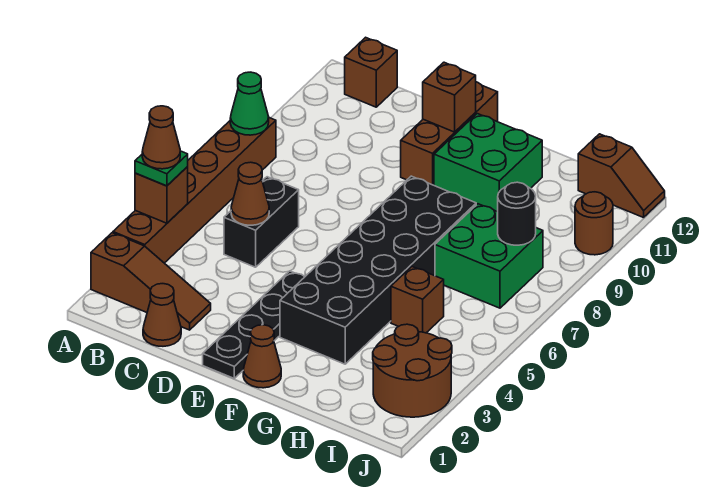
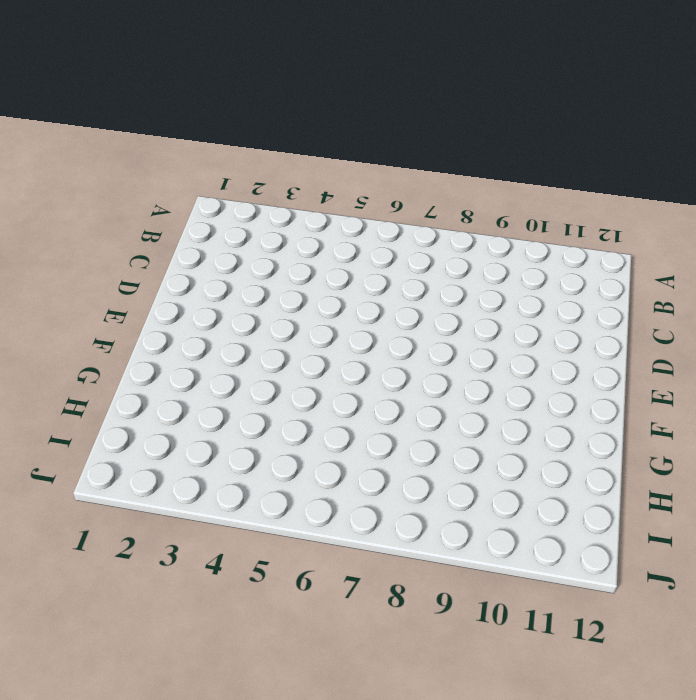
none -> brown slope A2:C2 level 1 top A
none -> brown brick A3:A8 level 1
none -> brown brick B12 level 1

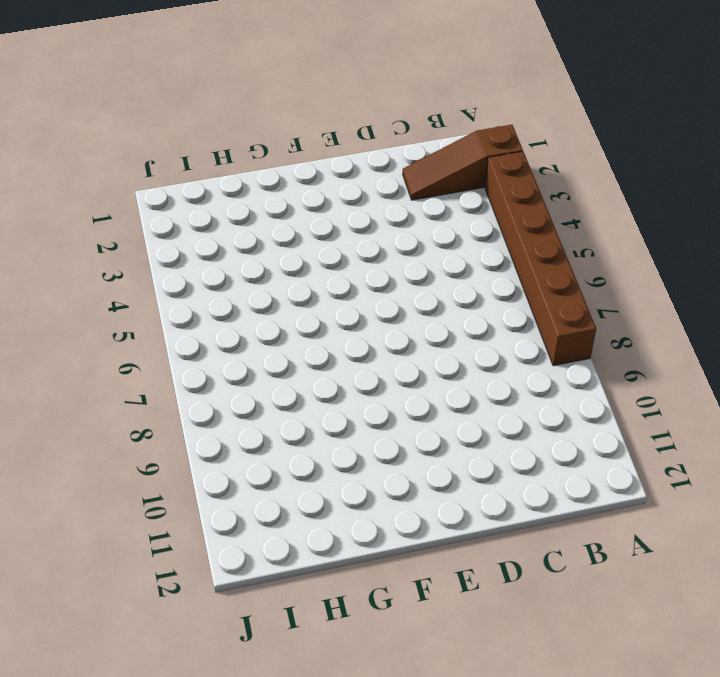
none -> brown brick B12 level 1
none -> brown cone C1 level 1
none -> black brick C5:C6 level 1

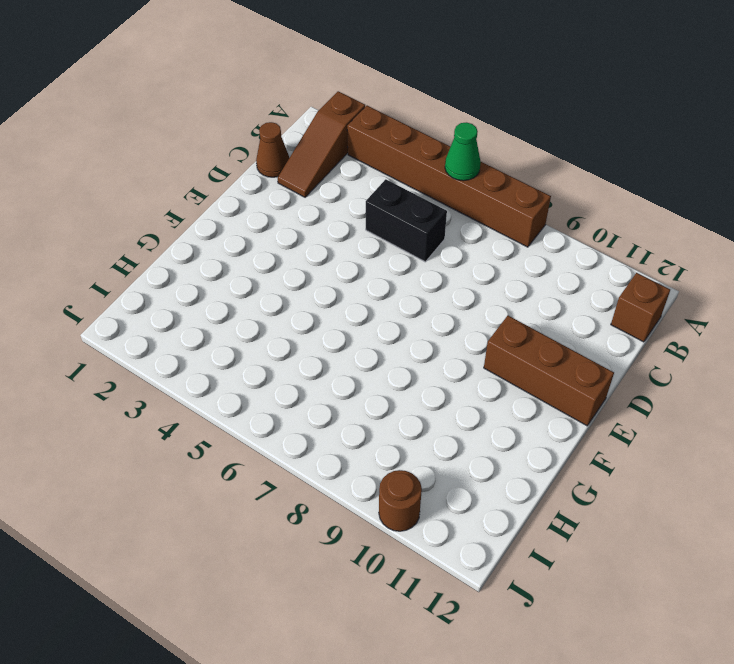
green cone A6 level 2 -> green cone A8 level 2
none -> black plate E1:E4 level 1
none -> brown cone F1 level 1
none -> black brick F3:G8 level 1

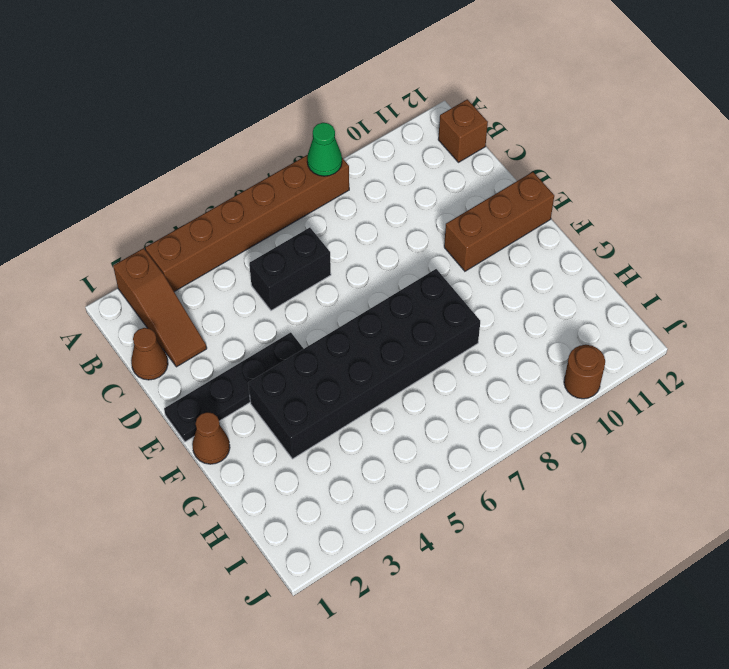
none -> green brick F10:G11 level 1
none -> brown brick H5 level 1
none -> green brick H7:I8 level 1

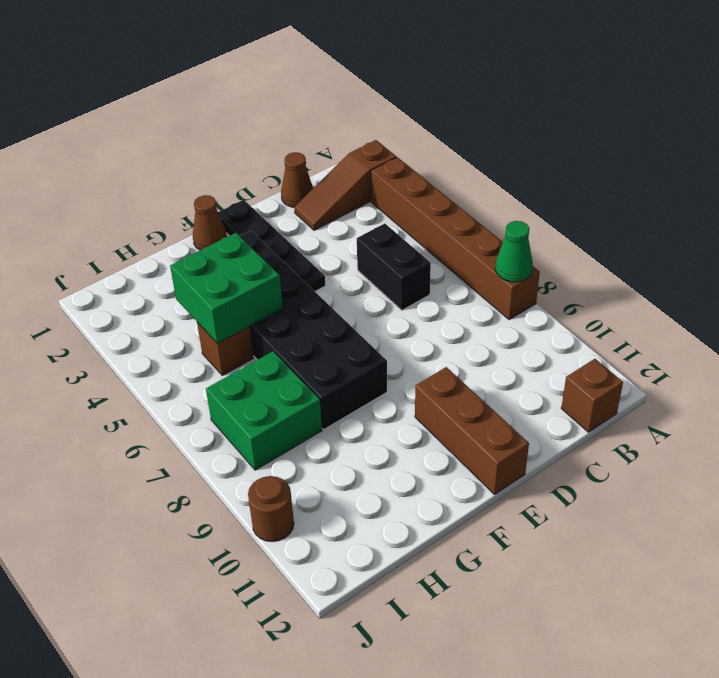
green brick G4:H5 level 2 -> green brick F10:G11 level 1
none -> brown round brick I2:J3 level 1
none -> brown slope I12:J12 level 1 top I
none -> brown brick A4 level 2

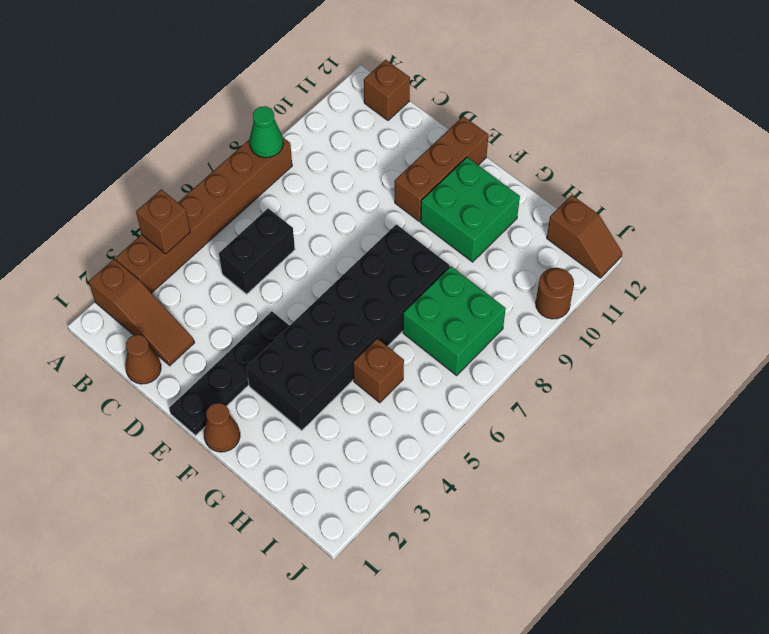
none -> brown round brick I2:J3 level 1
none -> brown cone C5 level 2
none -> brown brick E11 level 2

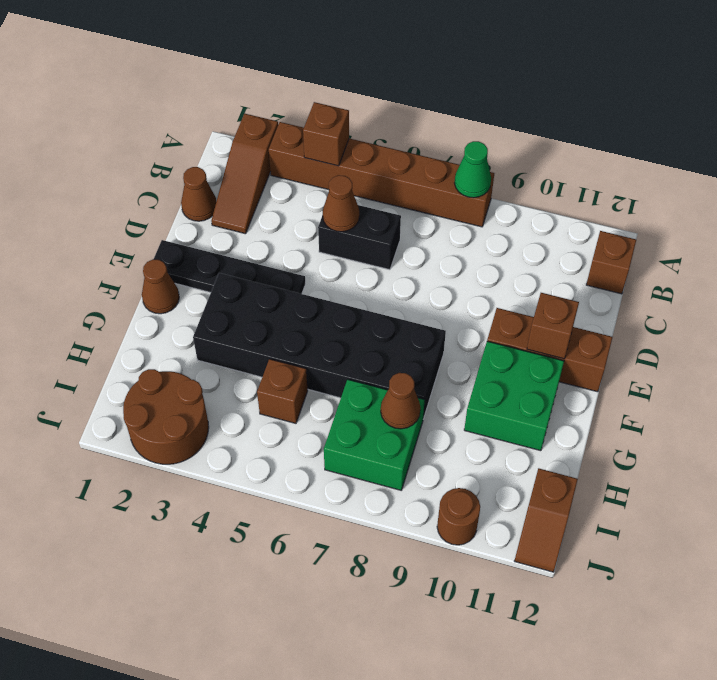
brown cone H8 level 2 -> brown cone A4 level 4
none -> black round brick I8 level 2
none -> green plate A4 level 3

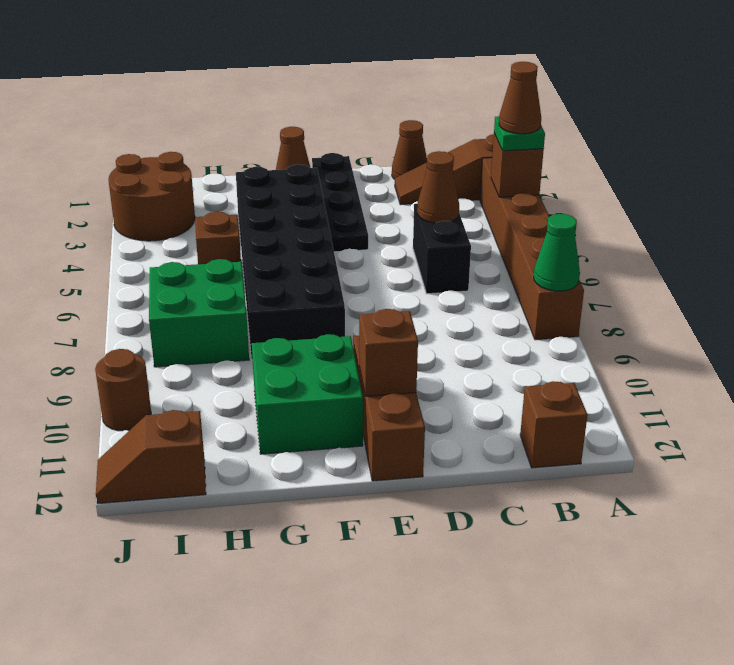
none -> black round brick I8 level 2

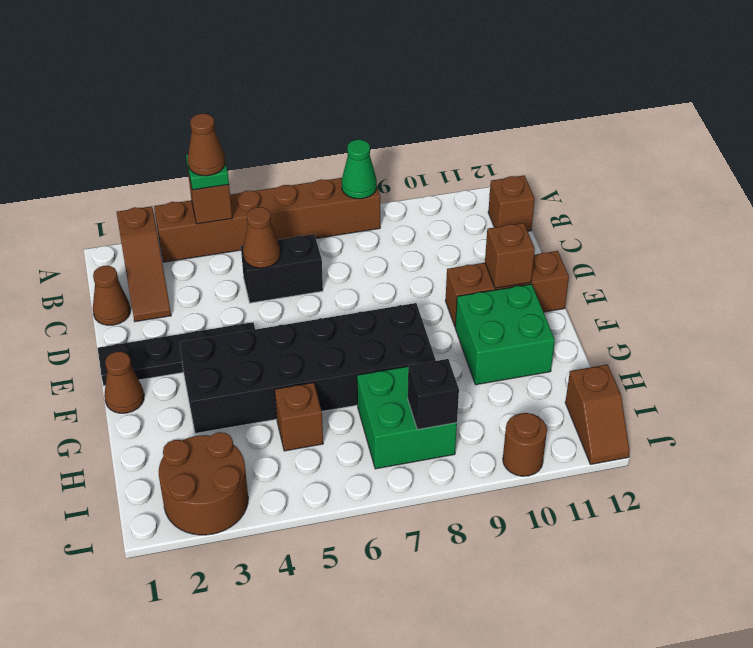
black brick I8 level 2 -> black round brick I8 level 2

